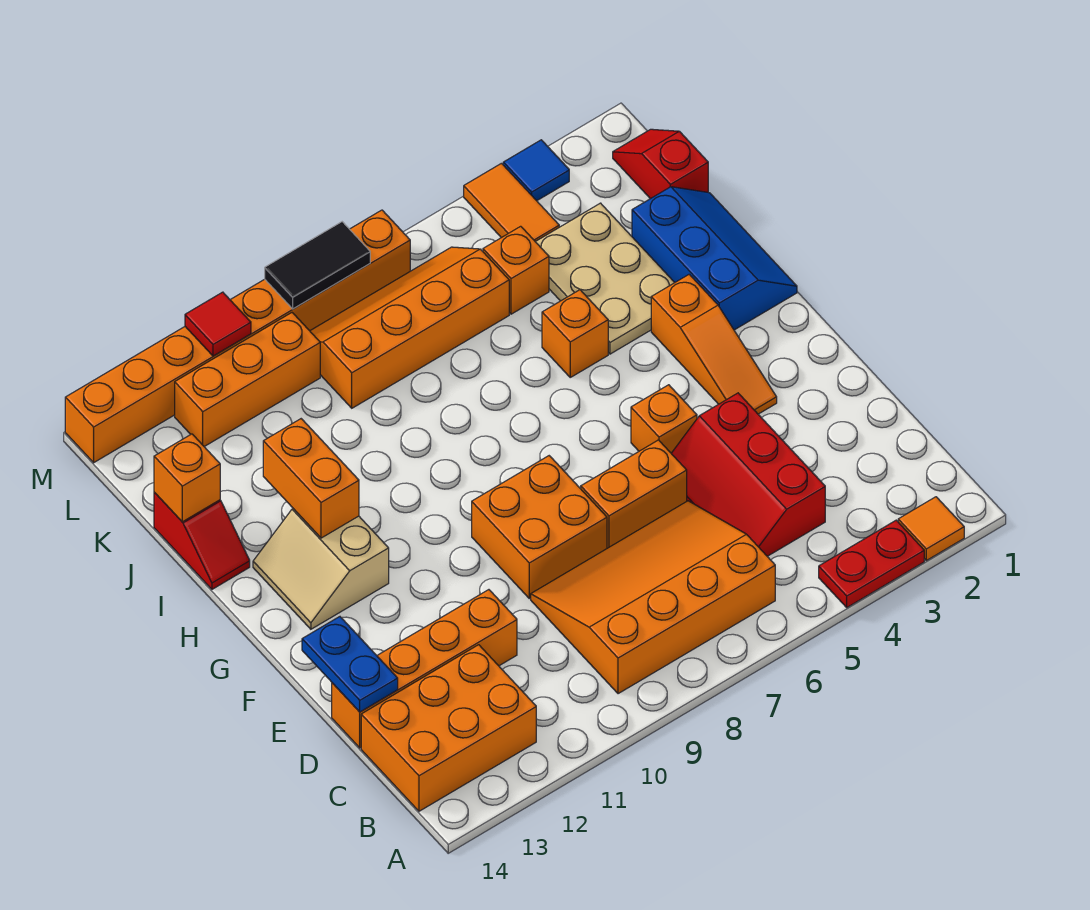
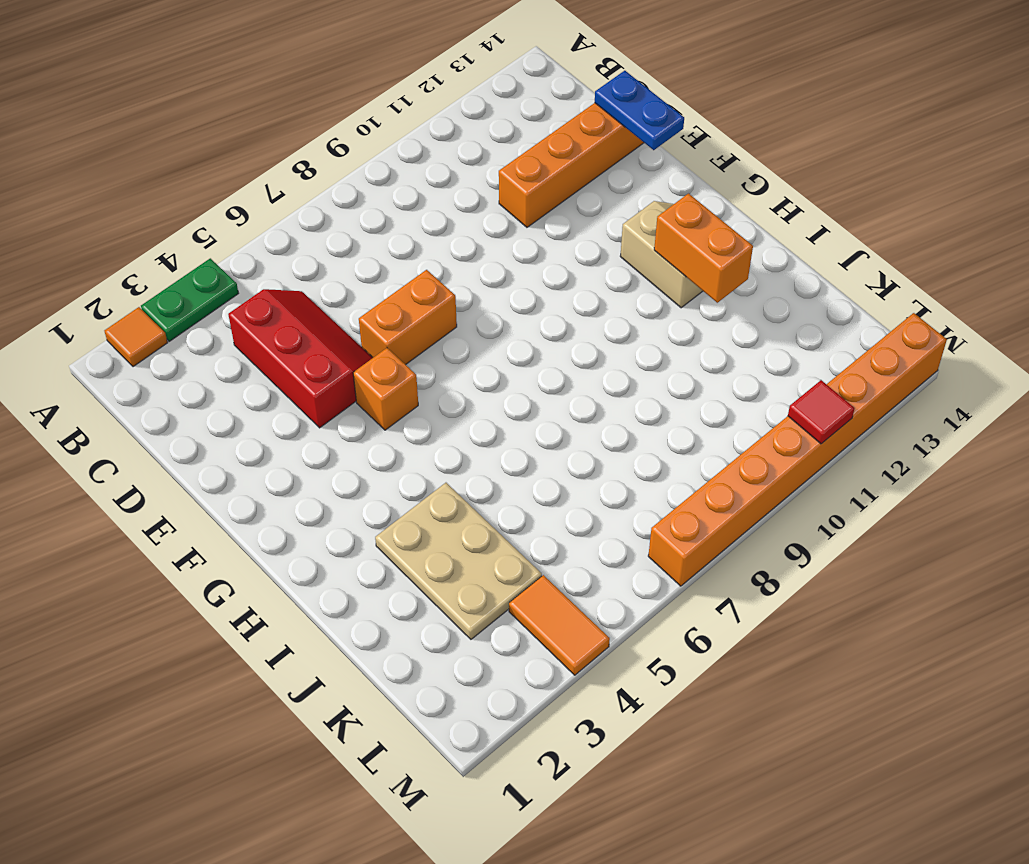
green plate A3:A4 level 1 -> red plate A3:A4 level 1
none -> orange slope B6:D9 level 1 top B
none -> orange brick B12:C14 level 1
none -> orange brick E8:F9 level 1

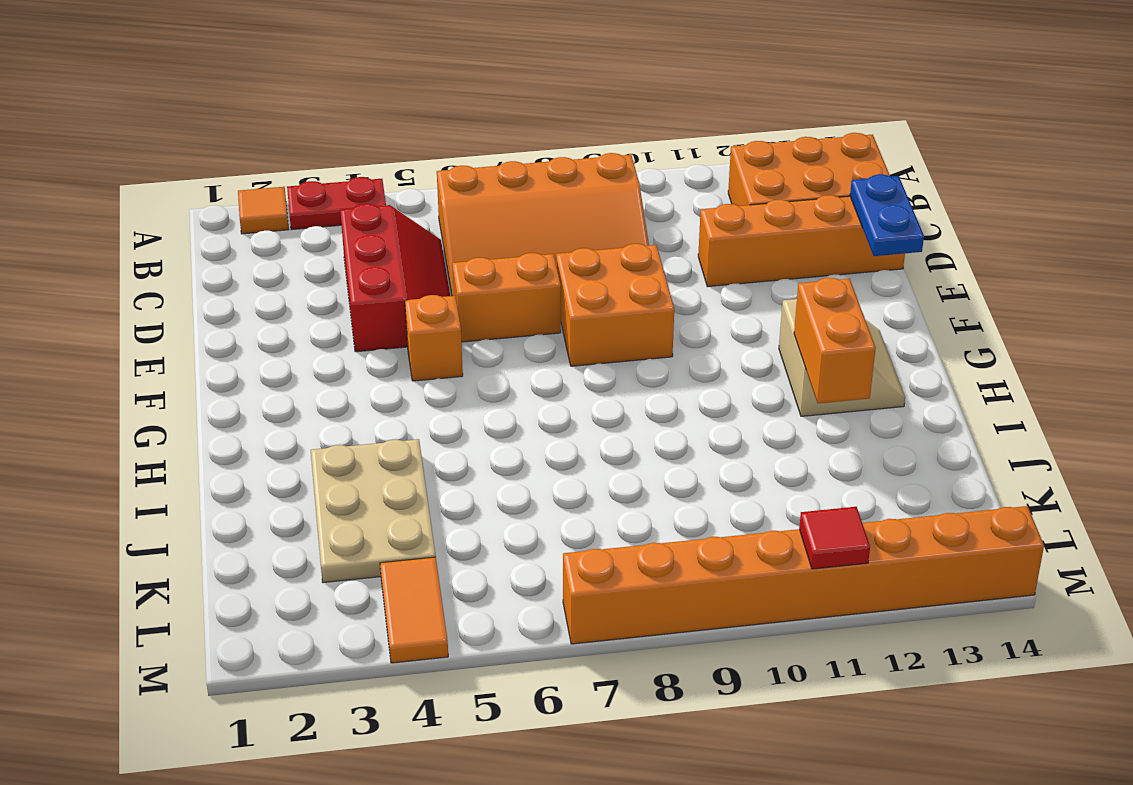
none -> orange slope F3:H3 level 1 top H
none -> blue slope H1:J2 level 1 top 2
none -> orange brick I5 level 1

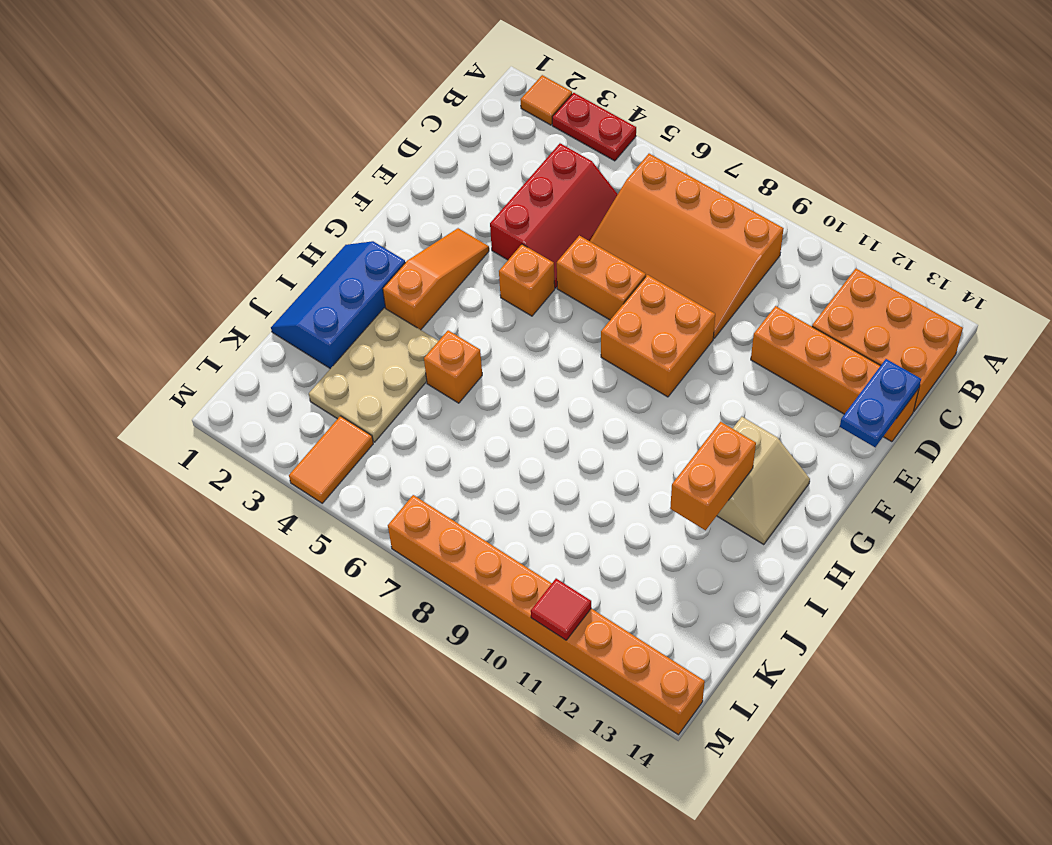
none -> red slope I14:J14 level 1 top J
none -> red slope K1:L1 level 1 top K
none -> orange brick K5 level 1

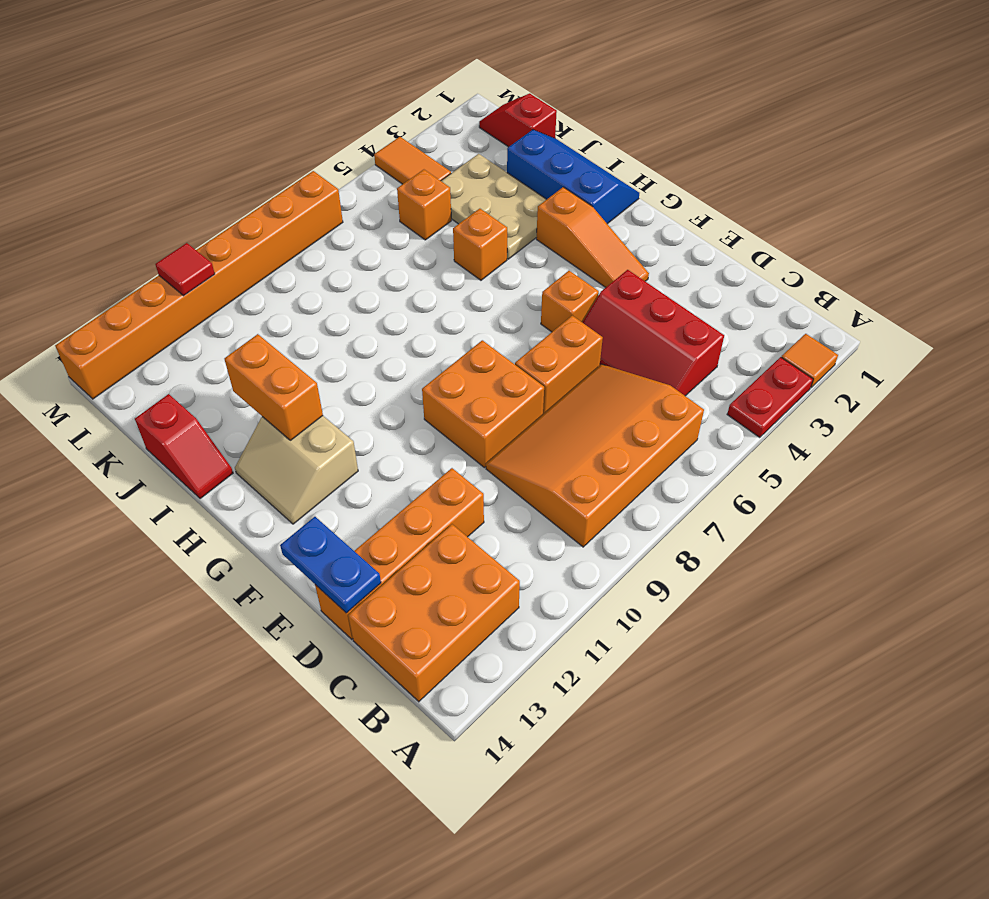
none -> orange slope K6:L9 level 1 top K
none -> orange brick L10:L12 level 1
none -> blue tile M3 level 1

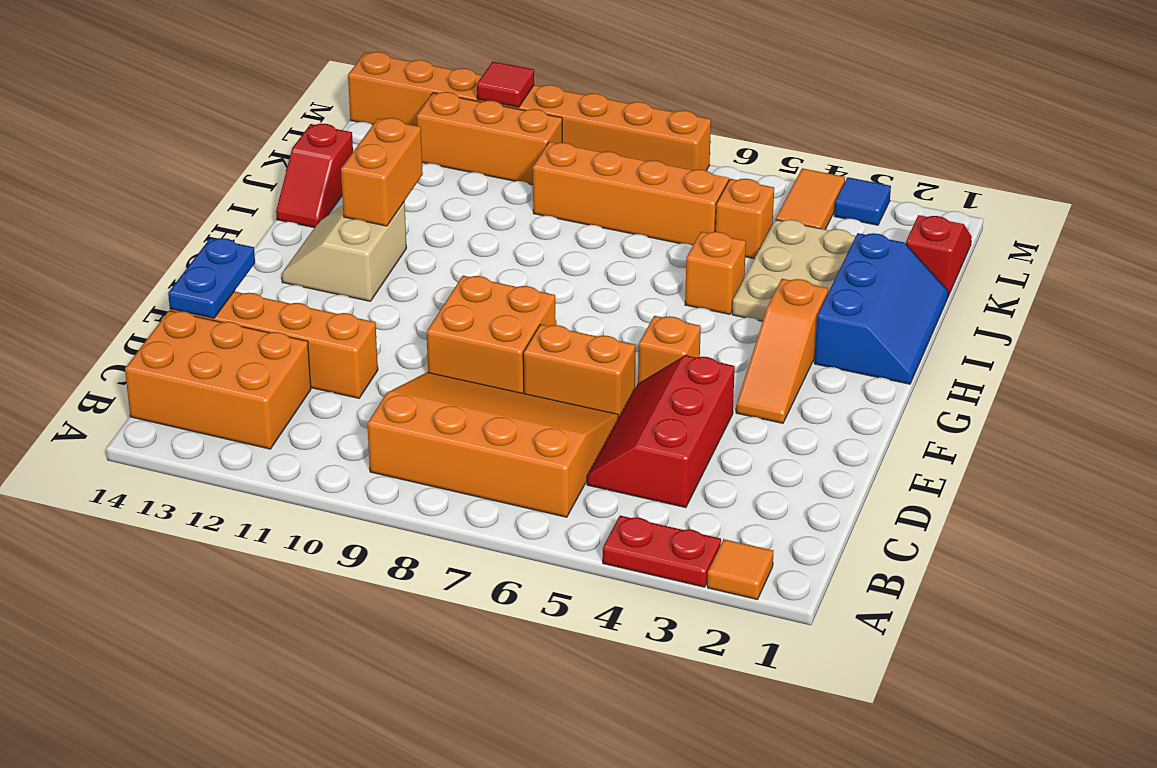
none -> orange brick J14 level 2
none -> black tile M8:M9 level 2

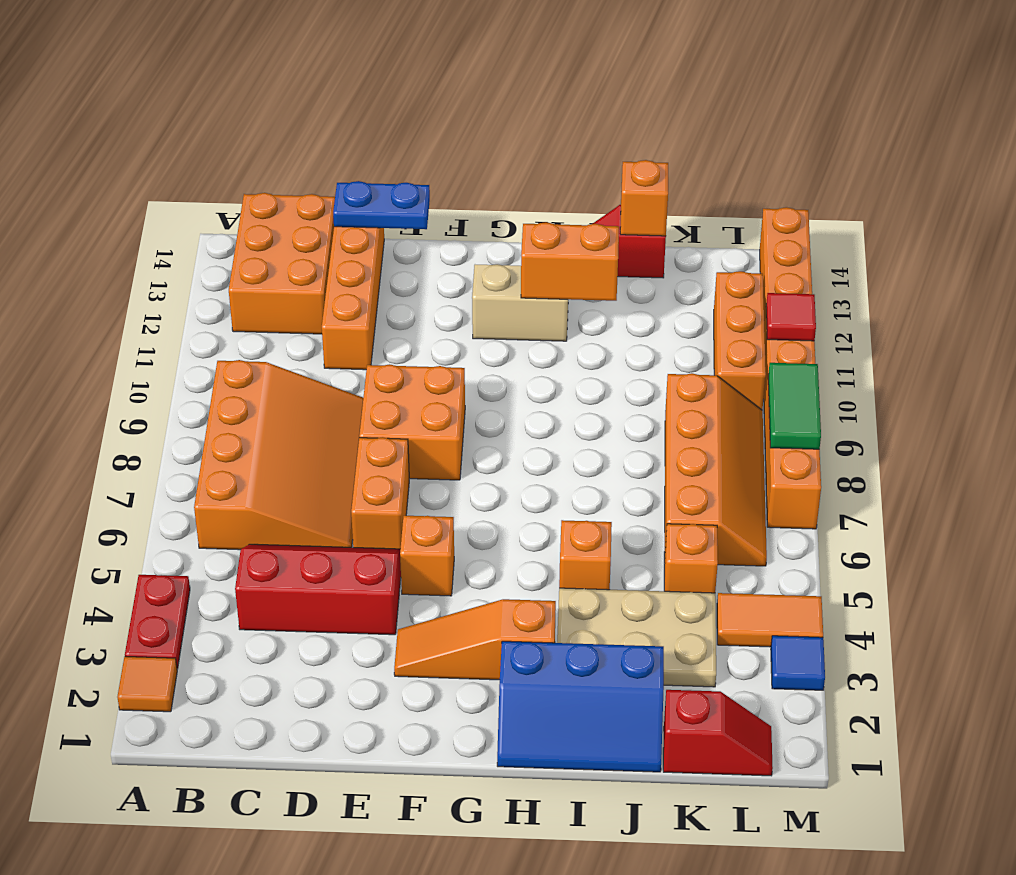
green tile M8:M9 level 2 -> black tile M8:M9 level 2

